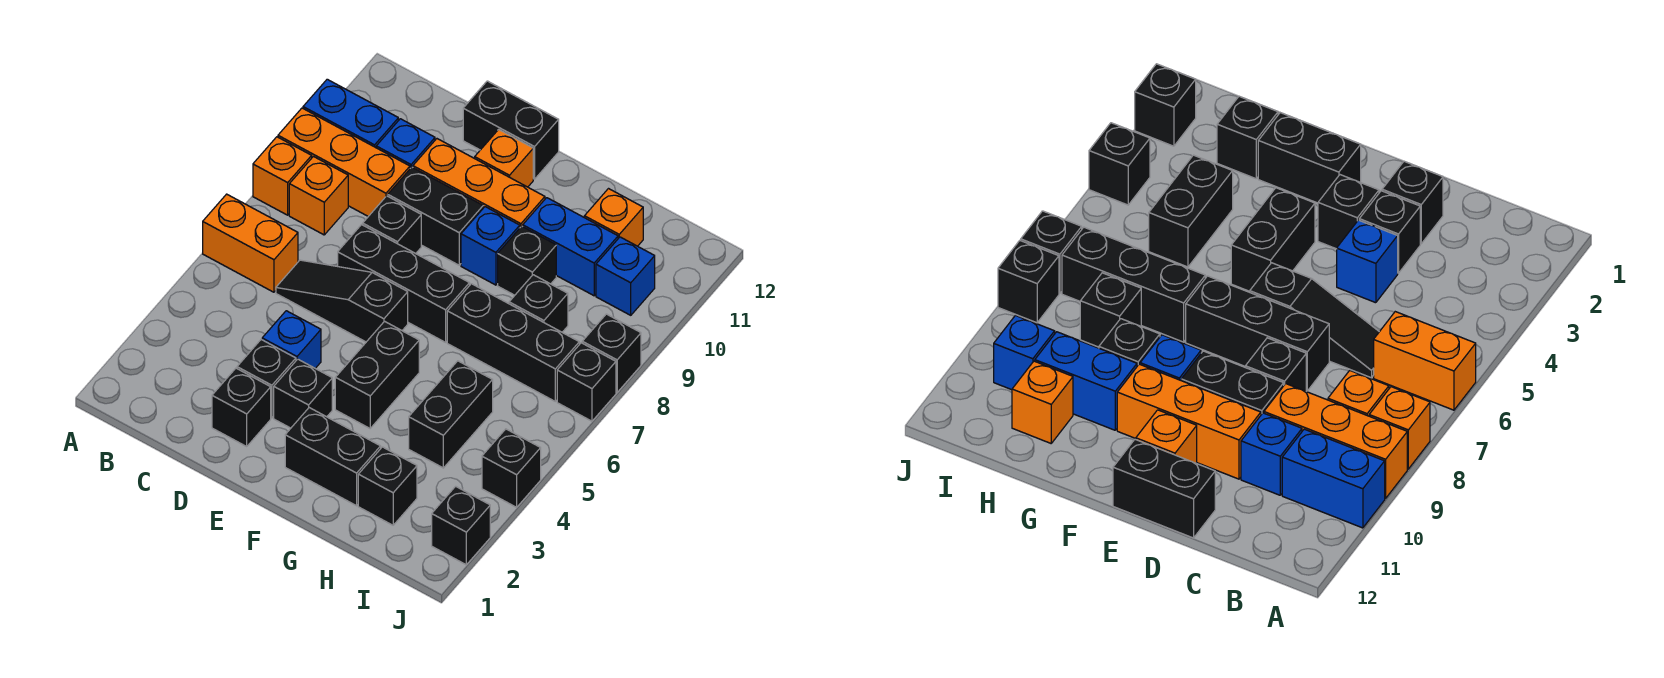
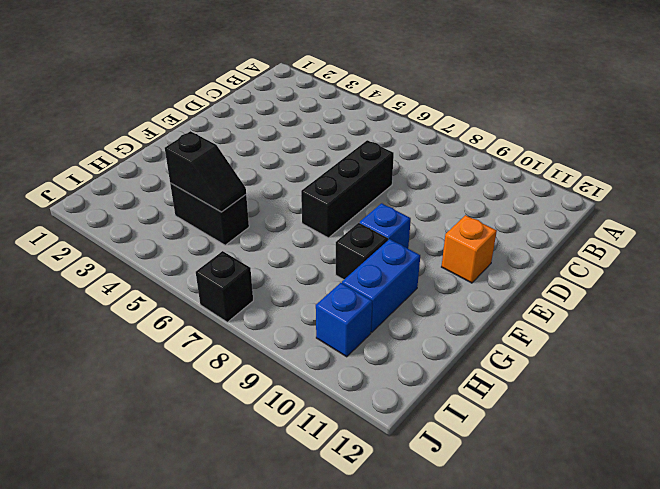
black slope H4:H5 level 2 top 4 -> none
none -> orange brick A6:B6 level 1
none -> orange brick A8 level 1
none -> orange brick A9:C9 level 1
none -> blue brick A10:B10 level 1

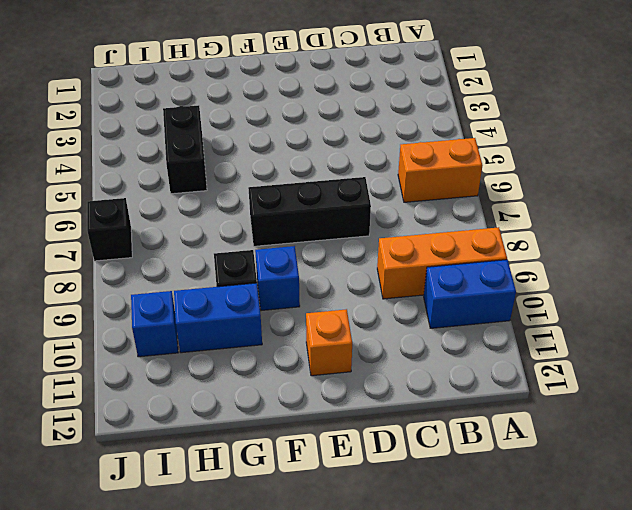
none -> orange brick A8 level 1
none -> orange brick B8 level 1
none -> black slope C6:E6 level 1 top E
none -> blue brick C10 level 1

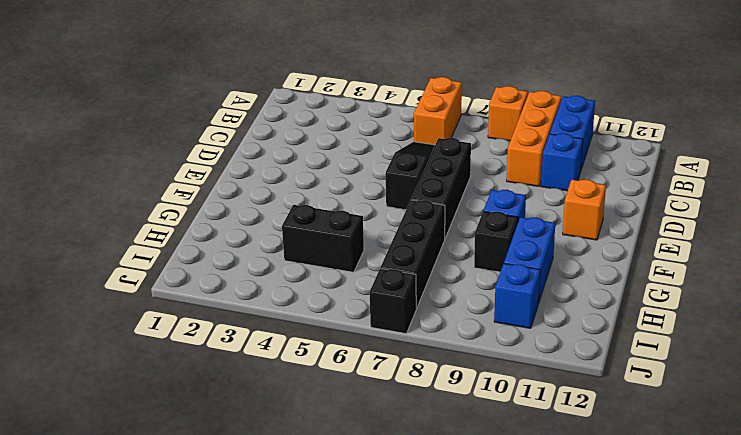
none -> orange brick B8 level 1
none -> black brick D2 level 1
none -> black brick D3 level 1
none -> blue brick D4 level 1

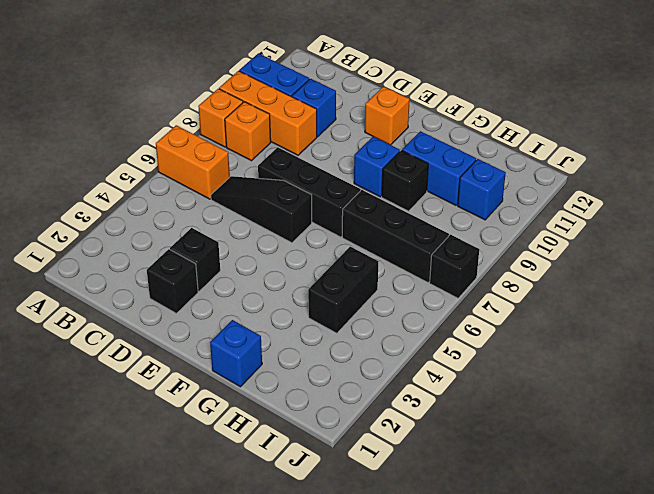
blue brick G1 level 1 -> blue brick D4 level 1
none -> black brick D8 level 1
none -> black brick D9:E9 level 1
none -> orange brick D10:F10 level 1
none -> black brick D12:E12 level 1

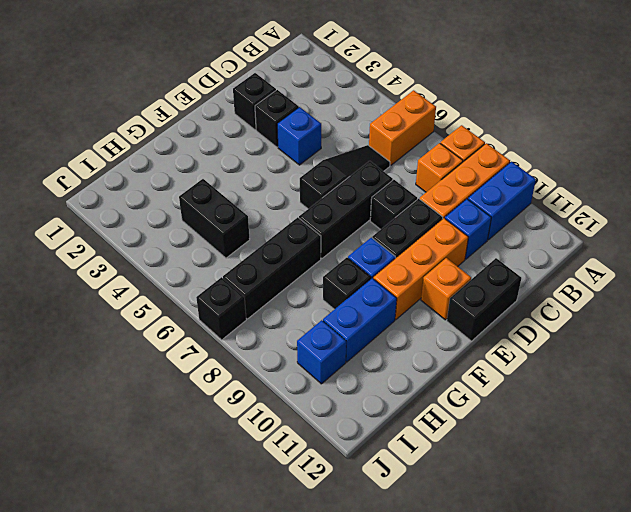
none -> black brick E3 level 1
none -> black brick F2:G2 level 1
none -> black brick F4:F5 level 1
none -> black brick H2 level 1

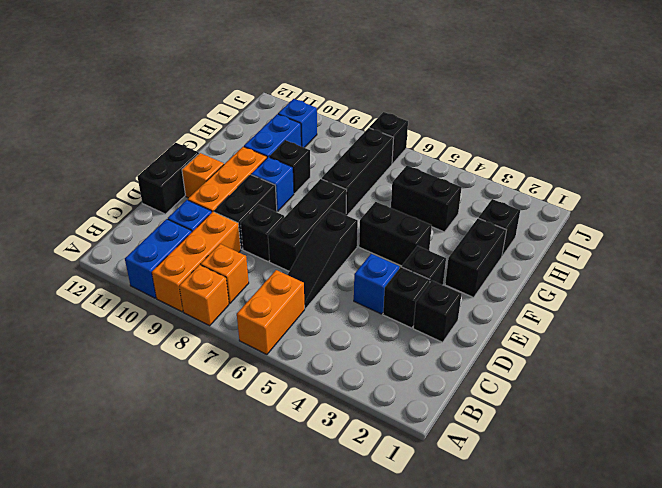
none -> black brick H8 level 1
none -> orange brick H11 level 1
none -> black brick J2 level 1
none -> black brick J4 level 1

